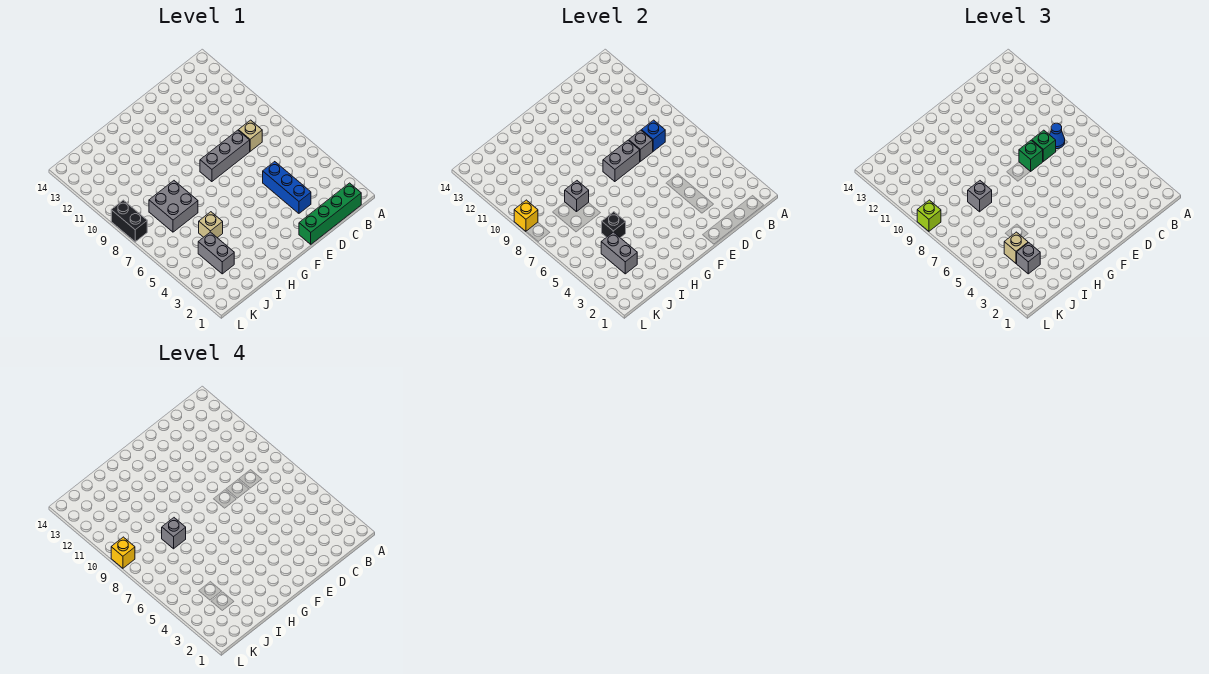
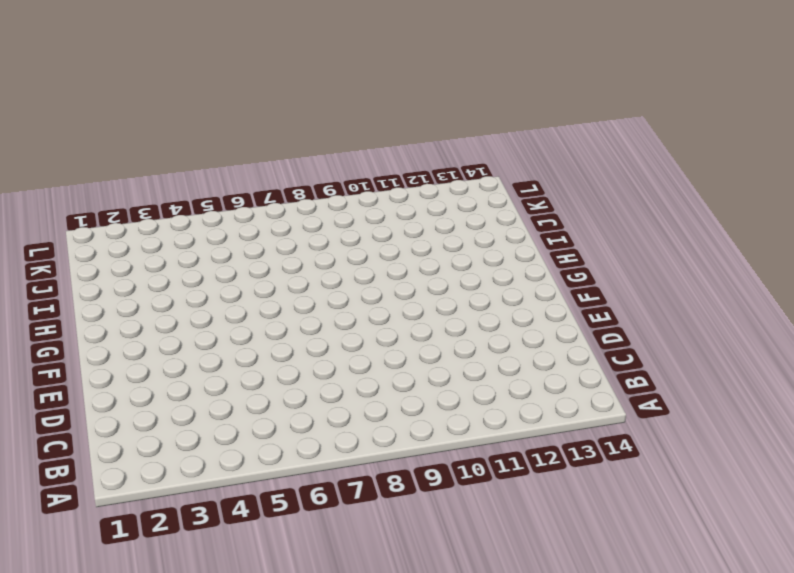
none -> green brick B1:E1 level 1
none -> tan brick C8 level 1
none -> blue brick D3:D5 level 1

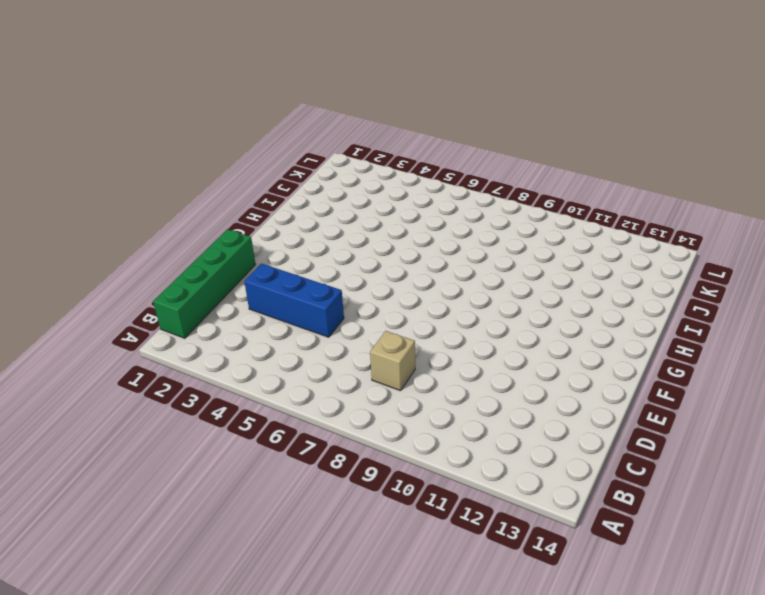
none -> grey brick D8:F8 level 1
none -> tan brick I5 level 1
none -> grey brick I7:J8 level 1

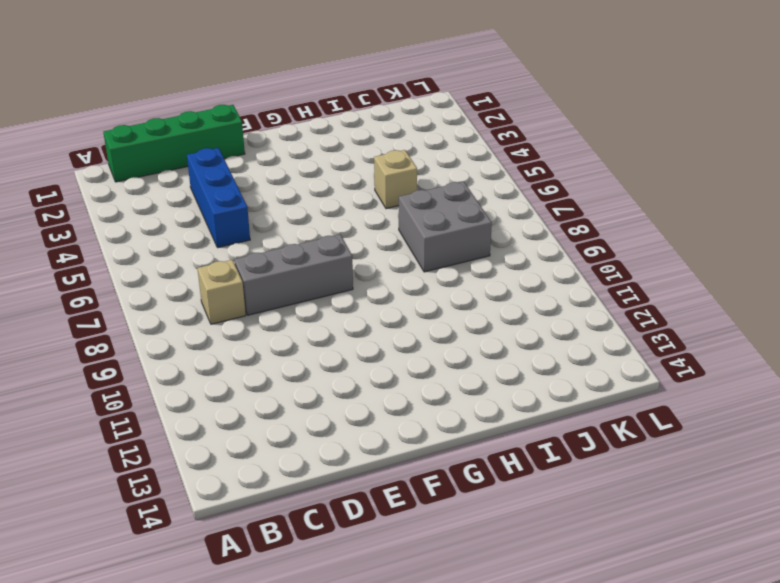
none -> grey brick J3:J4 level 1
none -> black brick L8:L9 level 1
none -> blue brick C8 level 2

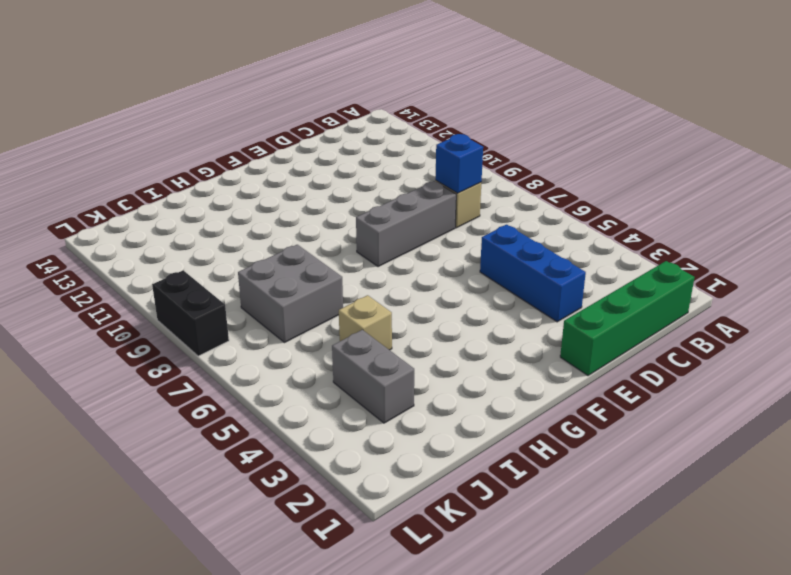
none -> grey brick D8 level 2
none -> grey brick E8:F8 level 2
none -> black brick I5 level 2

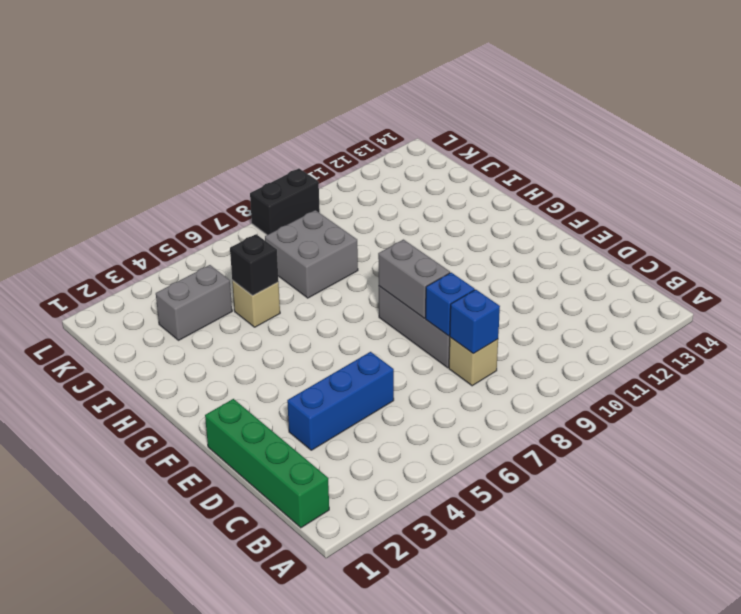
blue brick D8 level 2 -> grey brick D8 level 2
none -> grey brick I8 level 2
none -> grey brick J3:J4 level 2
none -> yellow brick L9 level 2

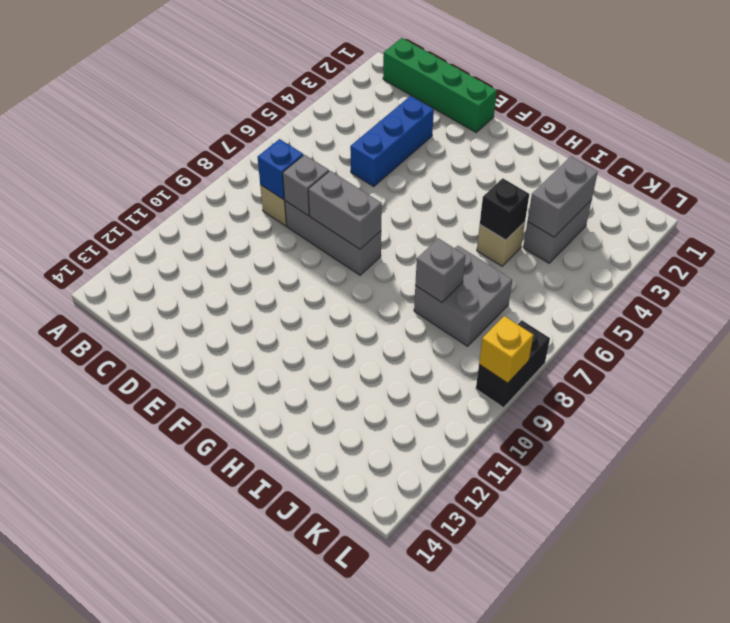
none -> blue cone C8 level 3
none -> green brick D8 level 3
none -> green brick E8 level 3

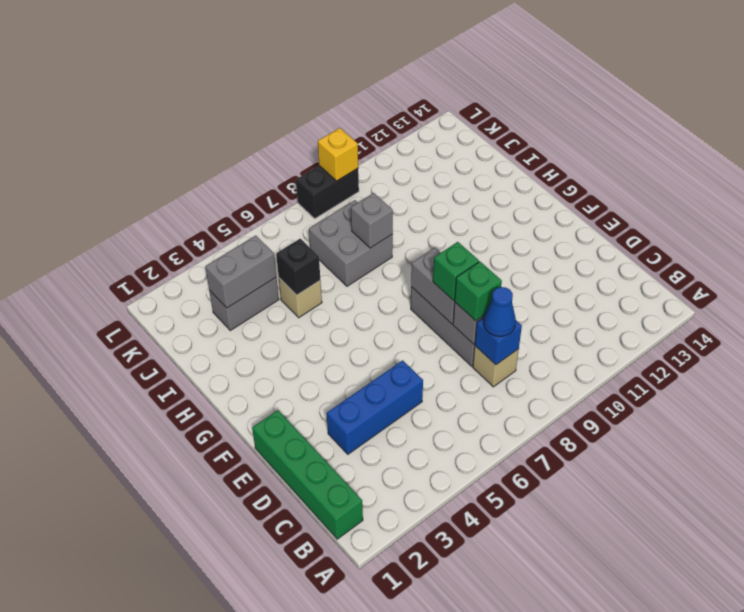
none -> grey brick I8 level 3
none -> grey brick J3 level 3
none -> tan brick J4 level 3

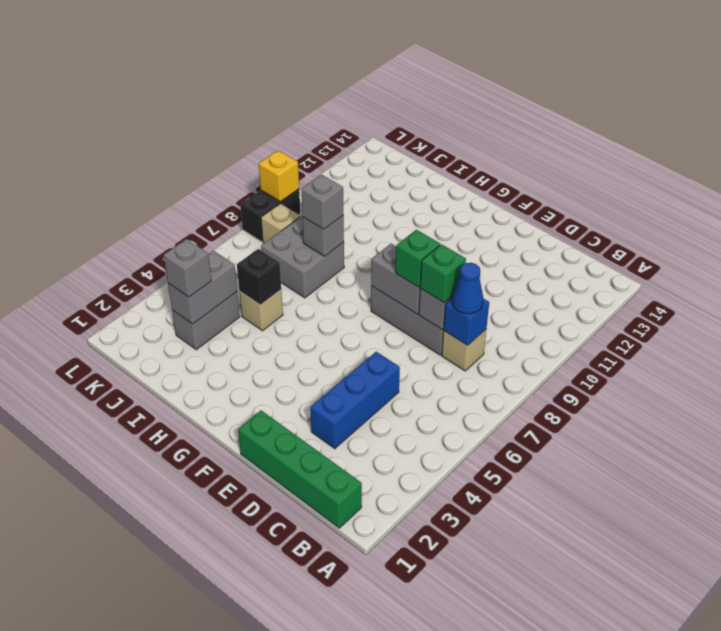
tan brick K8 level 1 -> tan brick J4 level 3
none -> lime brick L9 level 3
none -> grey brick I8 level 4
none -> yellow brick L9 level 4

